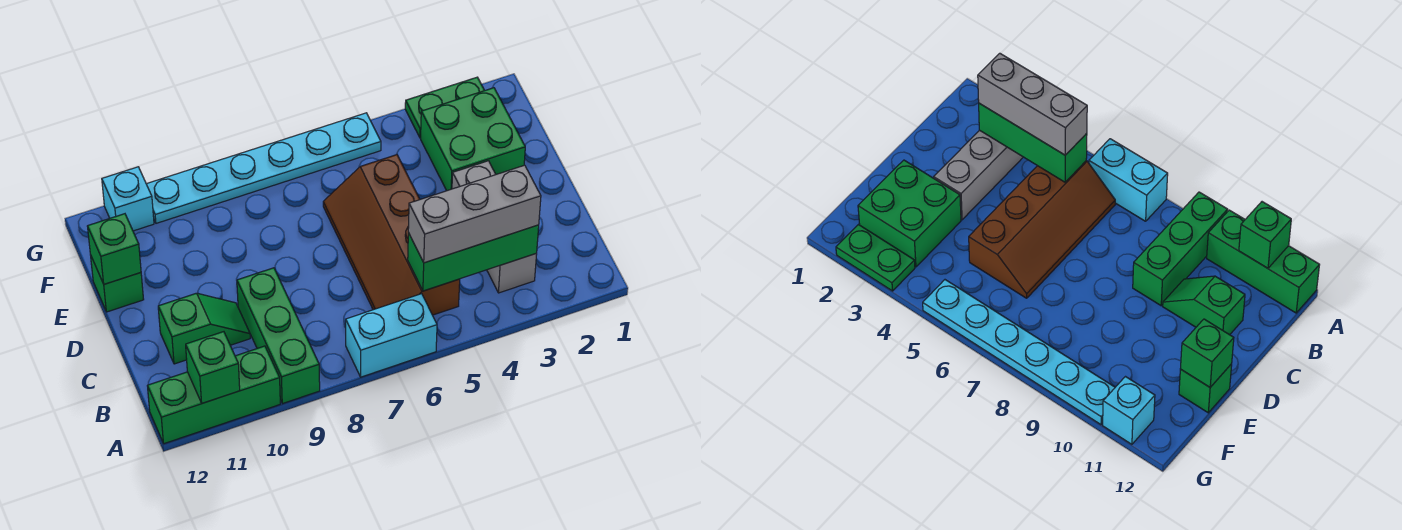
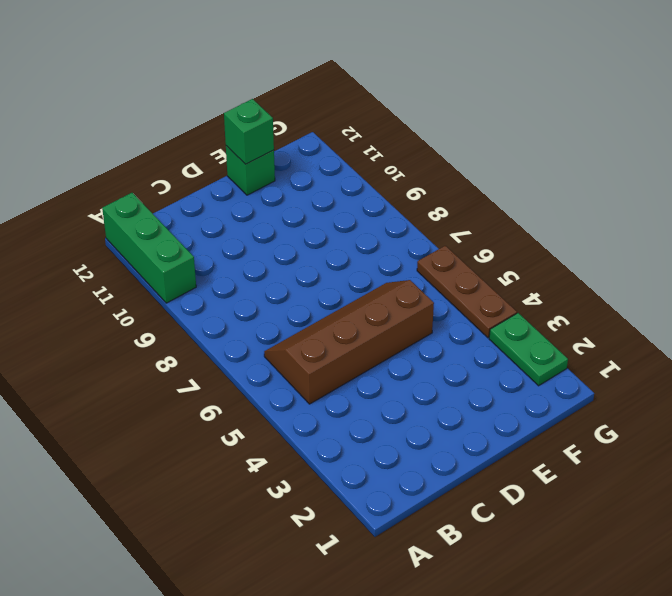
brown plate G4:G6 level 1 -> cyan plate G5:G10 level 1
none -> cyan brick A6:A7 level 1
none -> green brick A9:C9 level 1
none -> grey brick B3:D3 level 1

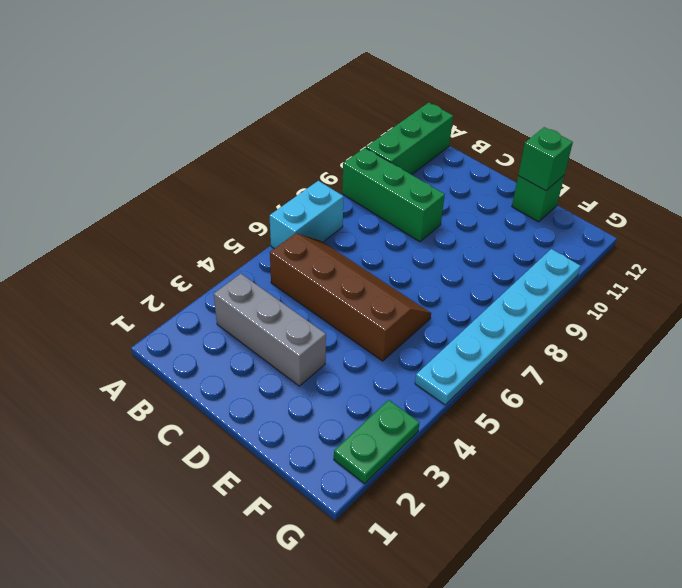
none -> green slope C10:C11 level 1 top 11
none -> green brick E2:F3 level 1
none -> cyan brick G11 level 1

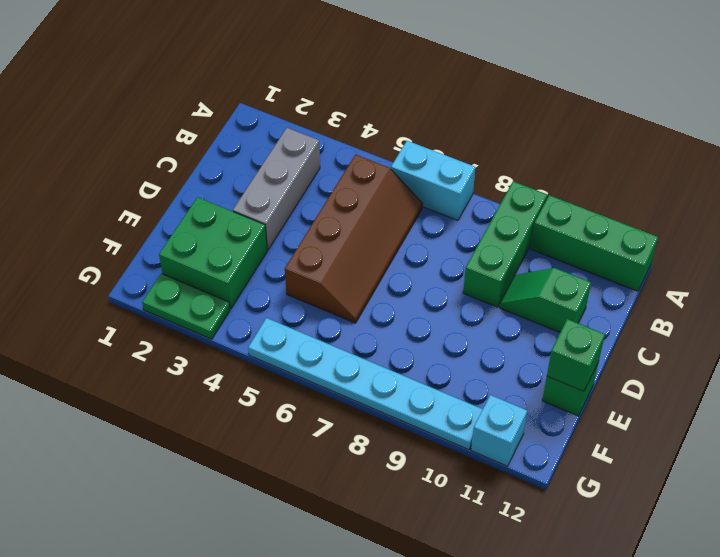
none -> green brick A11 level 2
none -> green brick B3:B5 level 2
none -> grey brick B3:B5 level 3

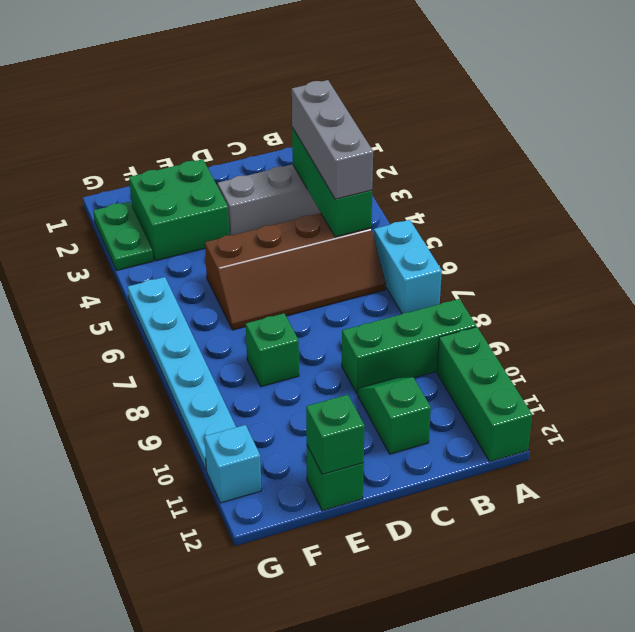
green brick E8 level 1 -> green brick A11 level 2

